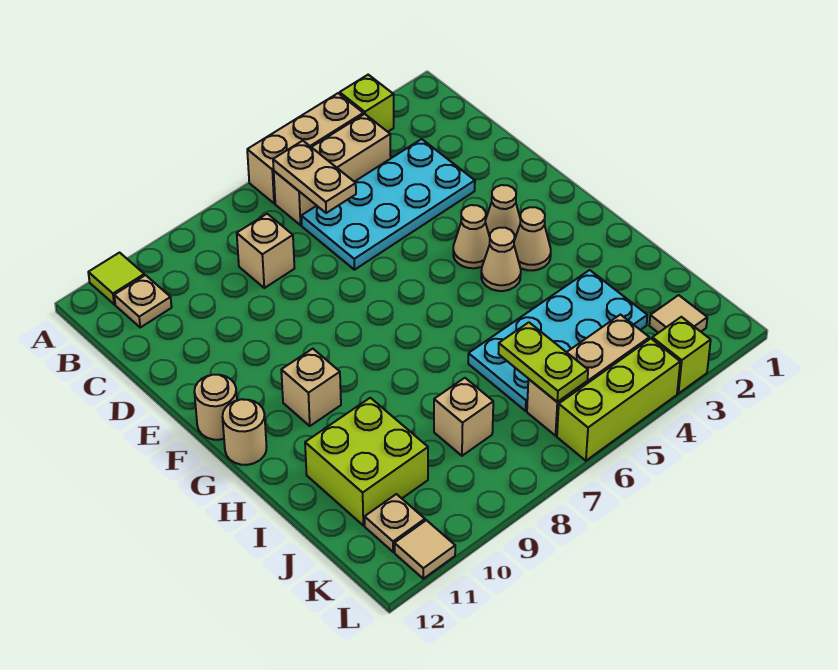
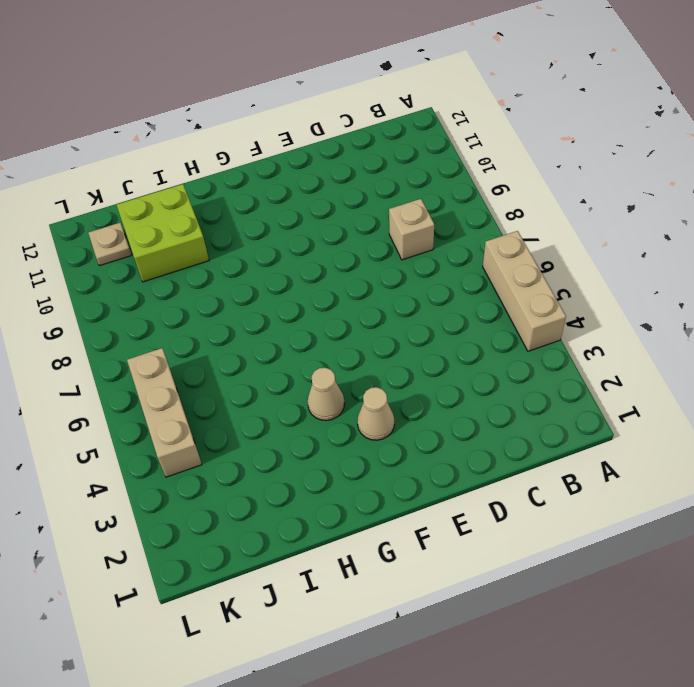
none -> lime brick A3 level 1
none -> lime tile A11 level 1
none -> tan brick B4:B6 level 1

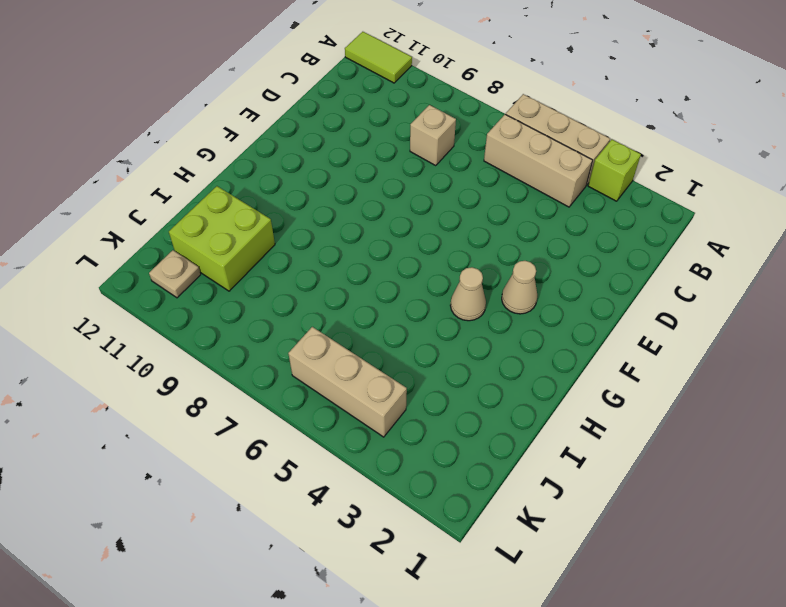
lime tile A11:A12 level 1 -> lime tile A11 level 1
none -> tan plate B11 level 1
none -> cyan plate C3:D6 level 1
none -> tan cone F4 level 1

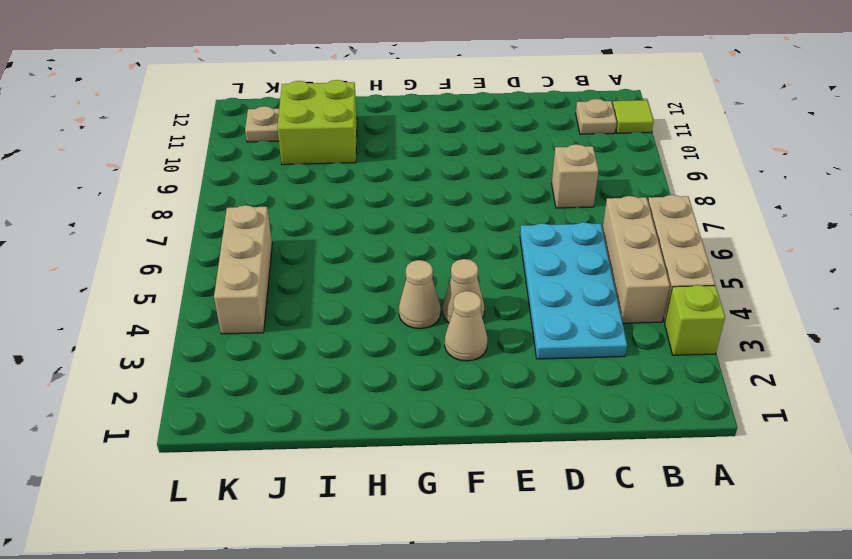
none -> tan round brick F12 level 1
none -> tan cone G3 level 1
none -> tan brick G10 level 1

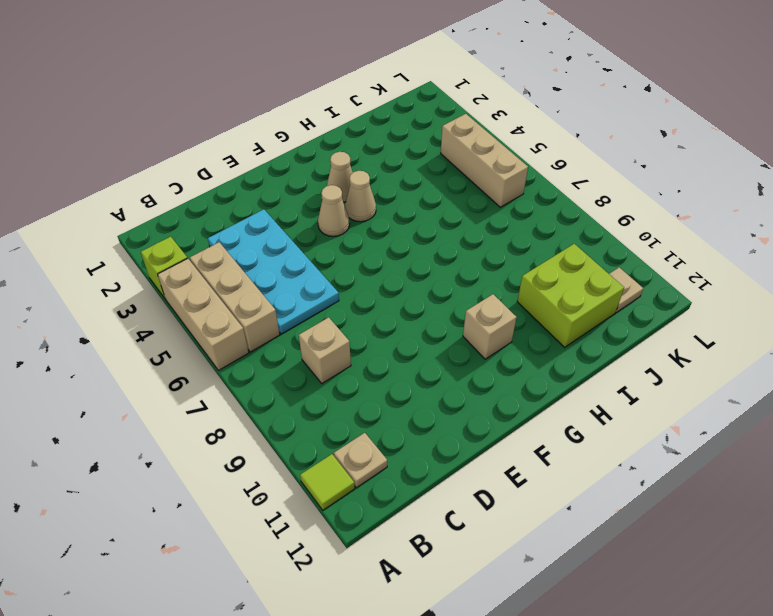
none -> tan cone F3 level 1
none -> tan round brick F12 level 1
none -> tan round brick G12 level 1

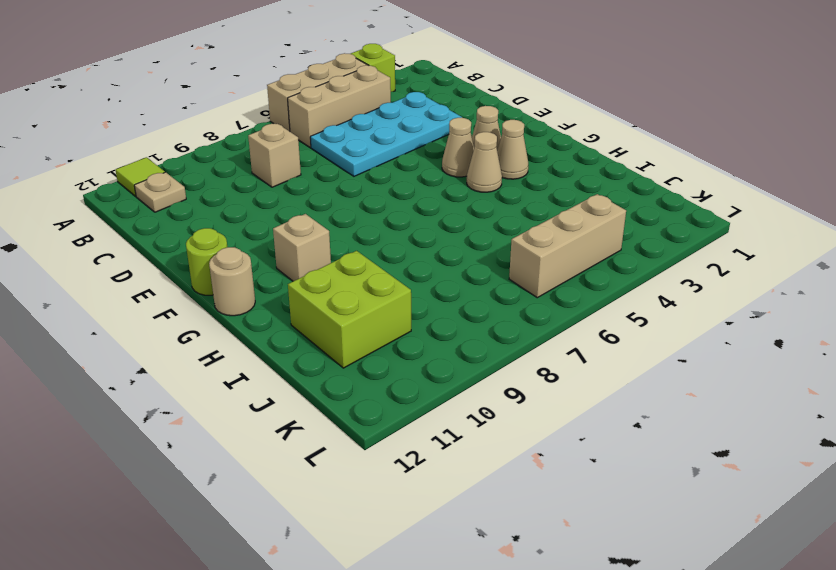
lime round brick F12 level 1 -> tan round brick F12 level 1
none -> cyan plate I3:J6 level 1
none -> tan brick J8 level 1
none -> tan tile K2 level 1

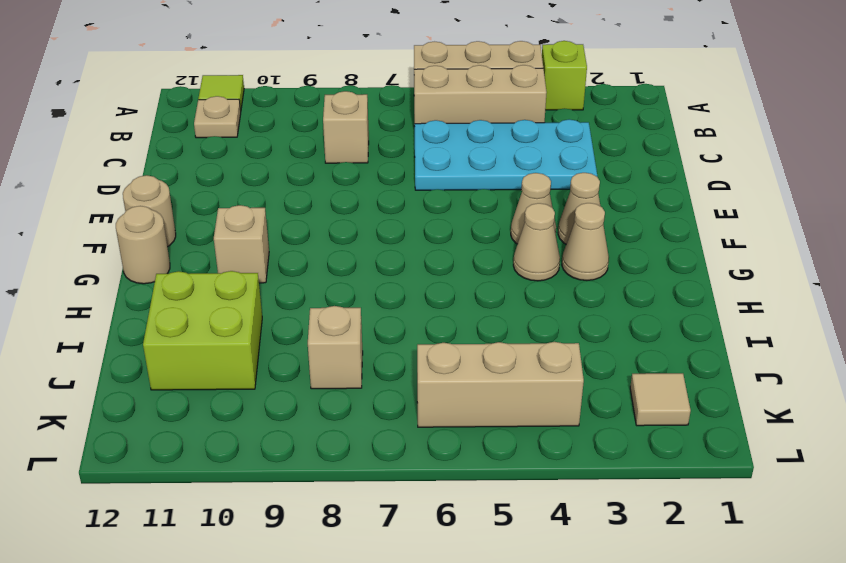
none -> cyan plate I3:J6 level 1
none -> tan plate K11 level 1
none -> lime brick L3 level 1

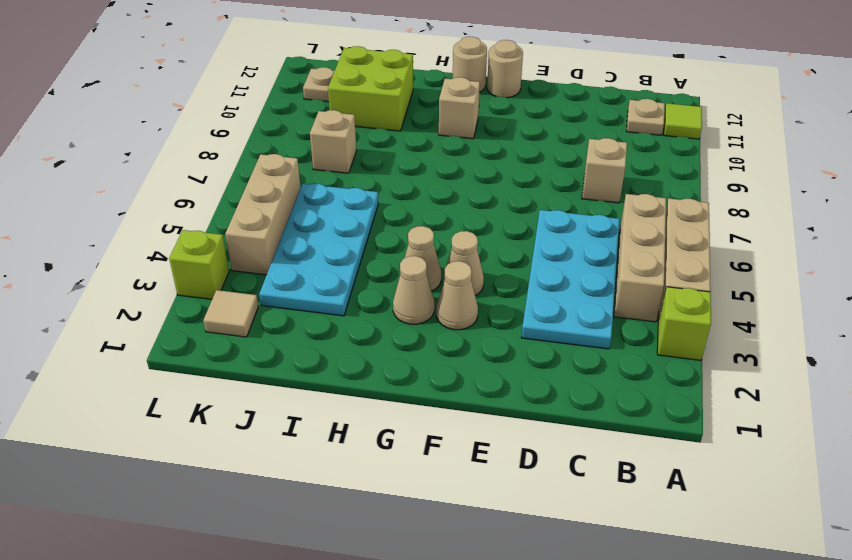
none -> lime brick L4:L6 level 1
none -> tan tile L11 level 1
none -> tan plate B6:C6 level 2

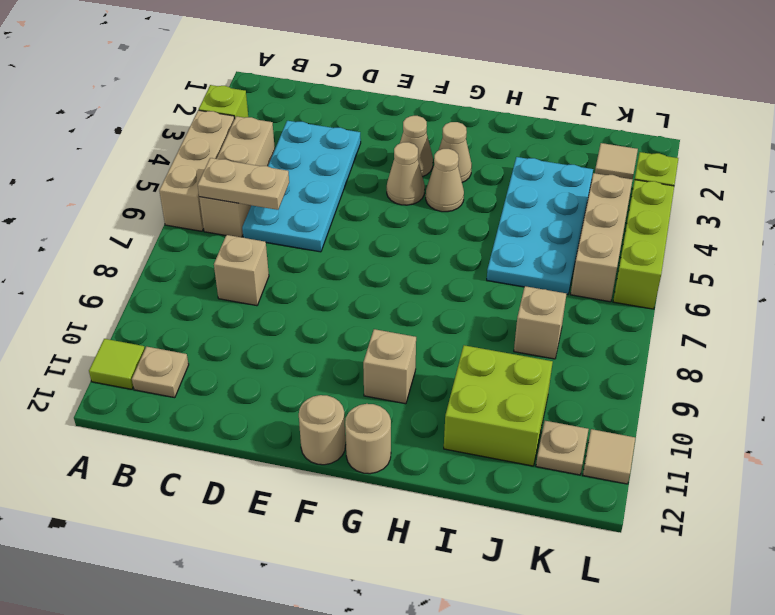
none -> lime plate J6:K6 level 2

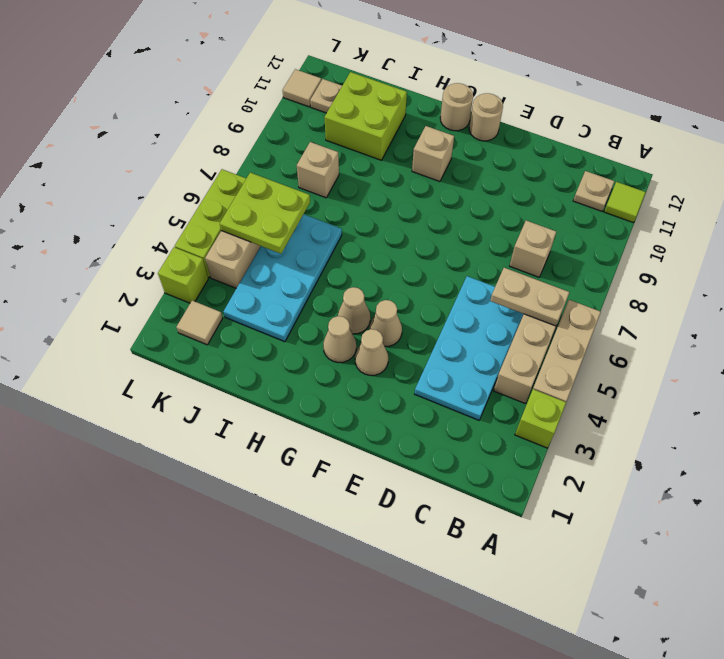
lime plate J5:K6 level 2 -> lime plate J6:K6 level 2

